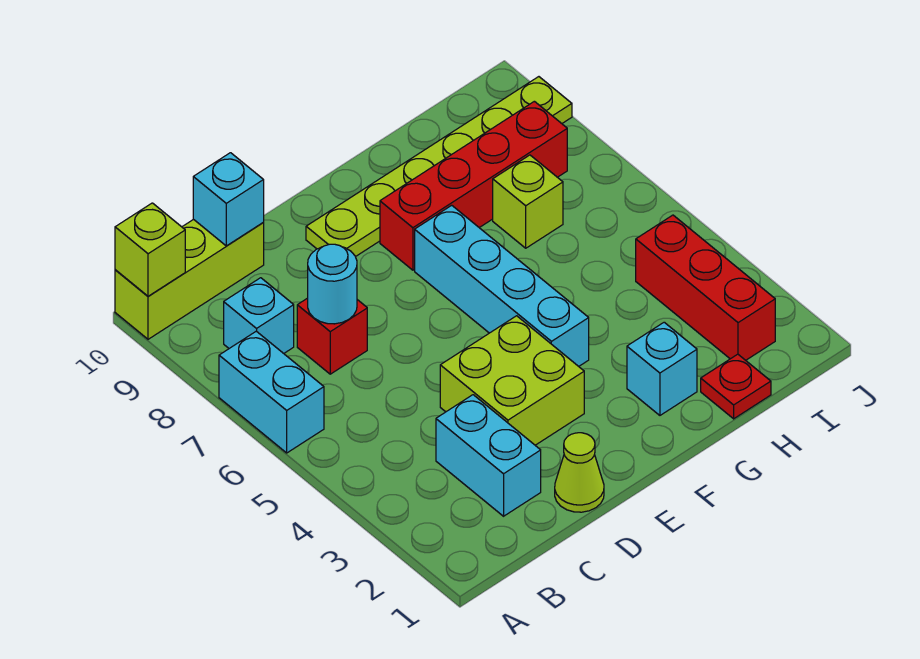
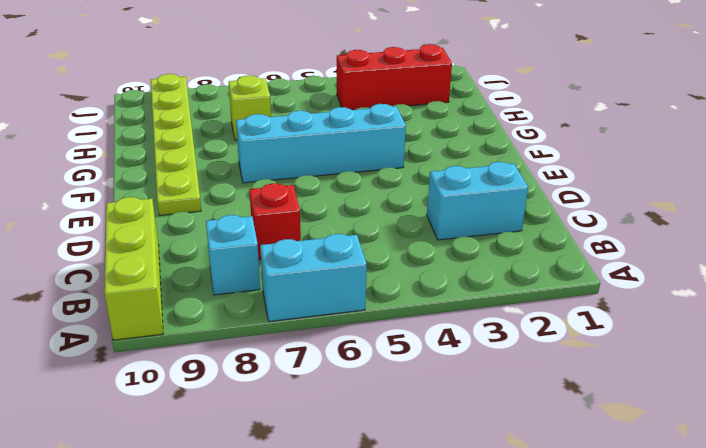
none -> lime cone D1 level 1
none -> lime brick D3:E4 level 1
none -> red brick F8:I8 level 1

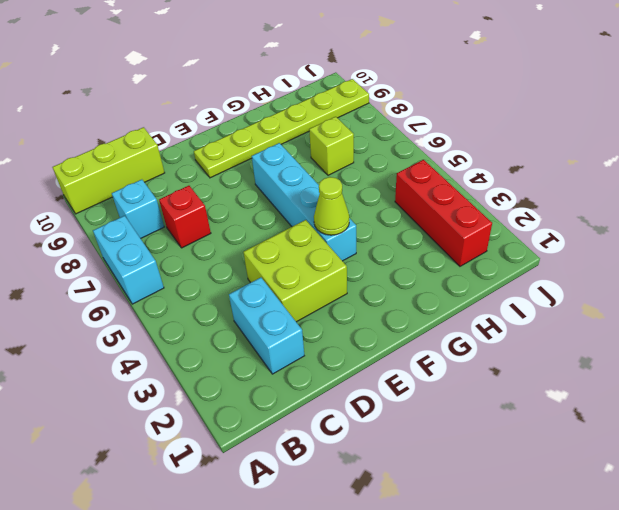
lime cone F4 level 2 -> lime cone D1 level 1
none -> red brick F8:I8 level 1
none -> cyan brick G2 level 1
none -> red plate H1 level 1

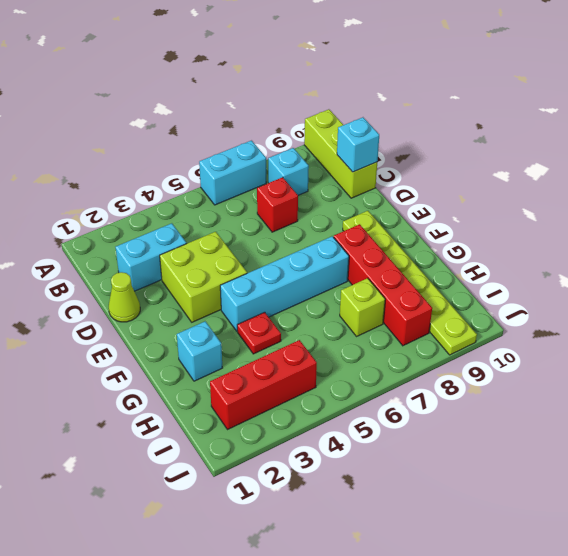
red plate G4 level 1 -> red plate H1 level 1
none -> lime brick A10 level 2
none -> cyan round brick C7 level 2

